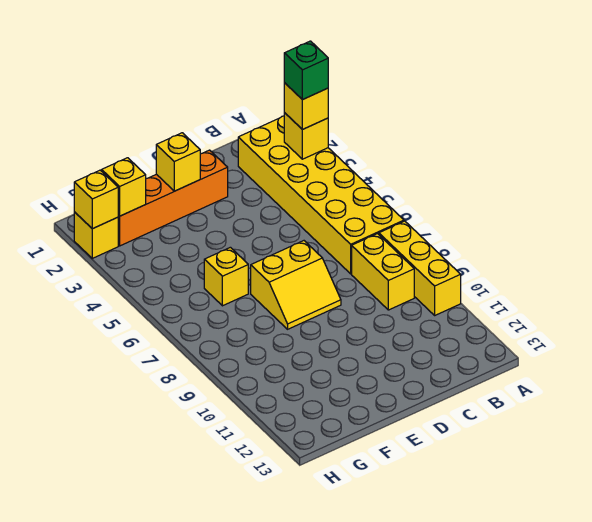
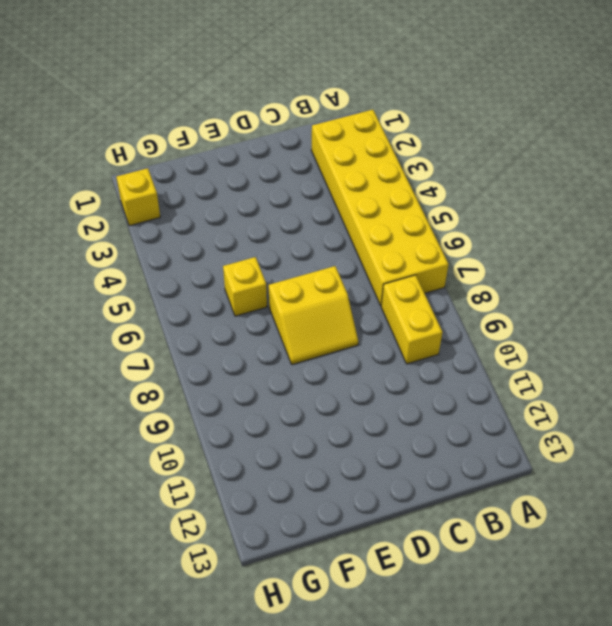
none -> yellow brick A8:A10 level 1
none -> orange brick D2:G2 level 1
none -> yellow brick A3 level 2

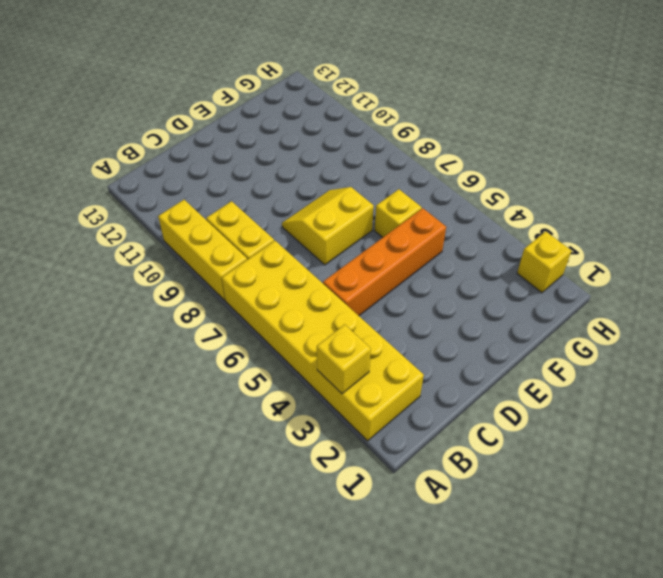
orange brick C5:F5 level 1 -> orange brick D2:G2 level 1
none -> yellow brick E2 level 2
none -> yellow brick G2 level 2
none -> yellow brick H2 level 2

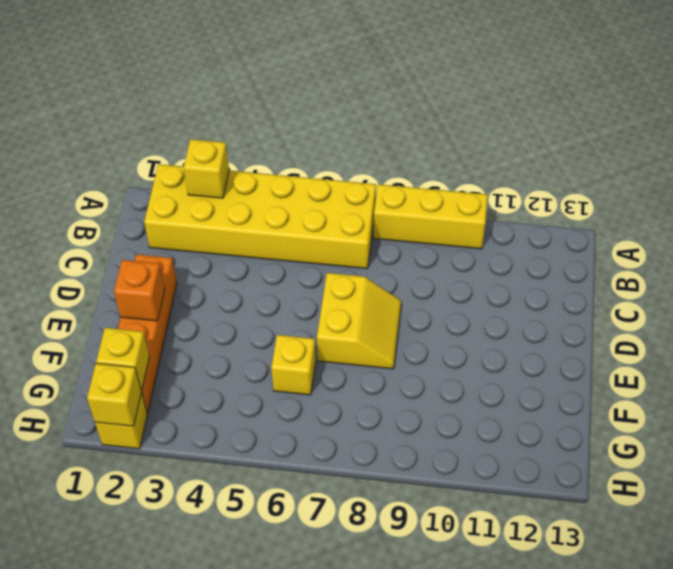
orange brick E2 level 2 -> yellow brick E2 level 2
none -> yellow brick B8:B9 level 1
none -> yellow brick A3 level 3
none -> green brick A3 level 4

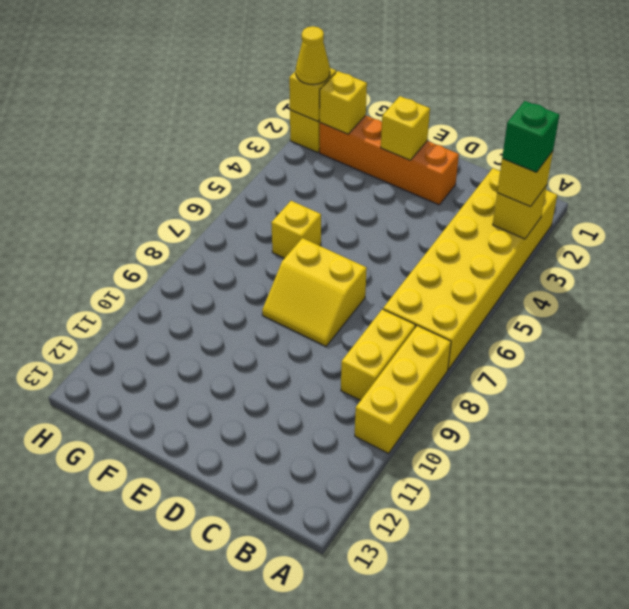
yellow cone H2 level 3 -> none

